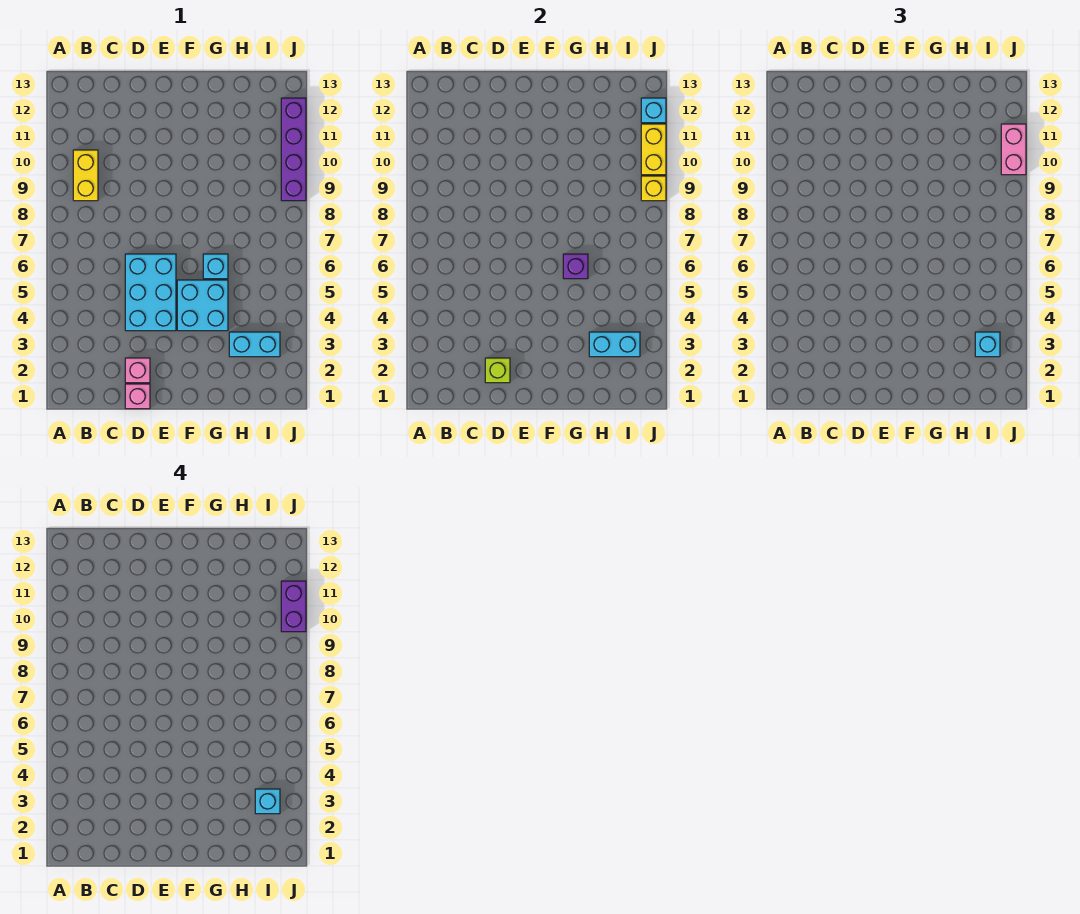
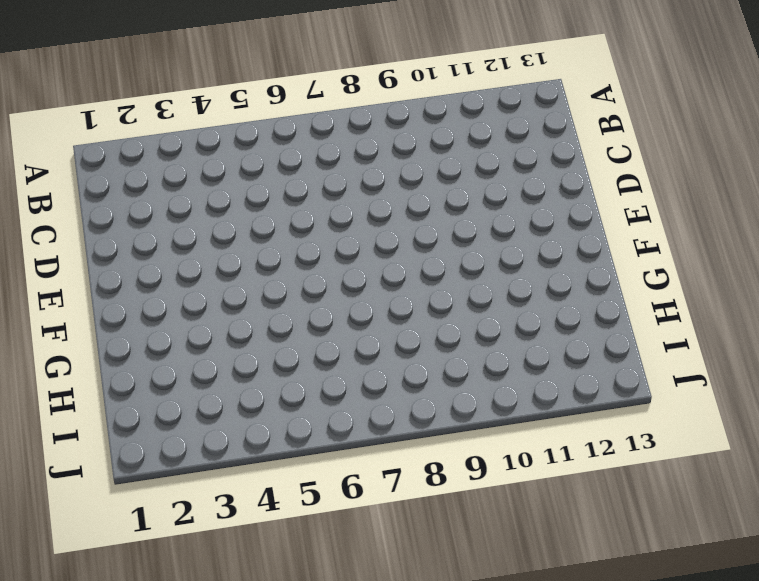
none -> yellow brick B9:B10 level 1
none -> pink brick D1 level 1
none -> pink brick D2 level 1

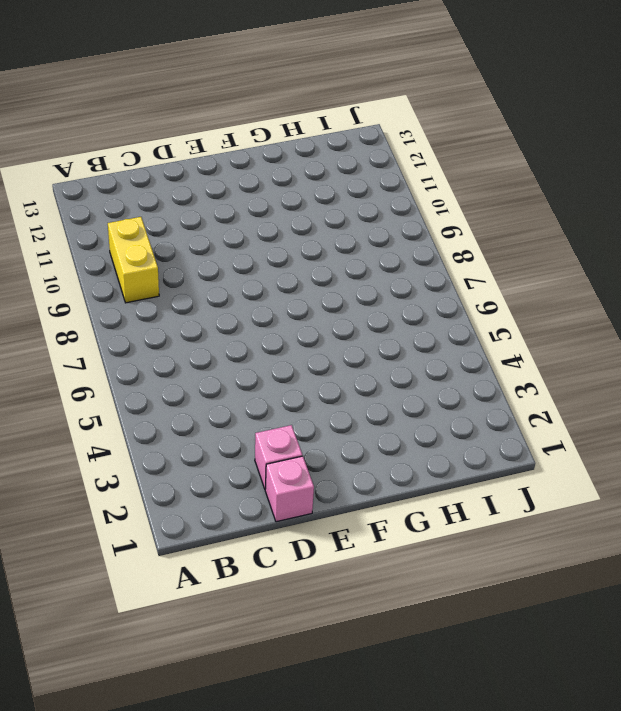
none -> cyan brick D4:E6 level 1
none -> cyan brick F4:G5 level 1
none -> cyan brick G6 level 1

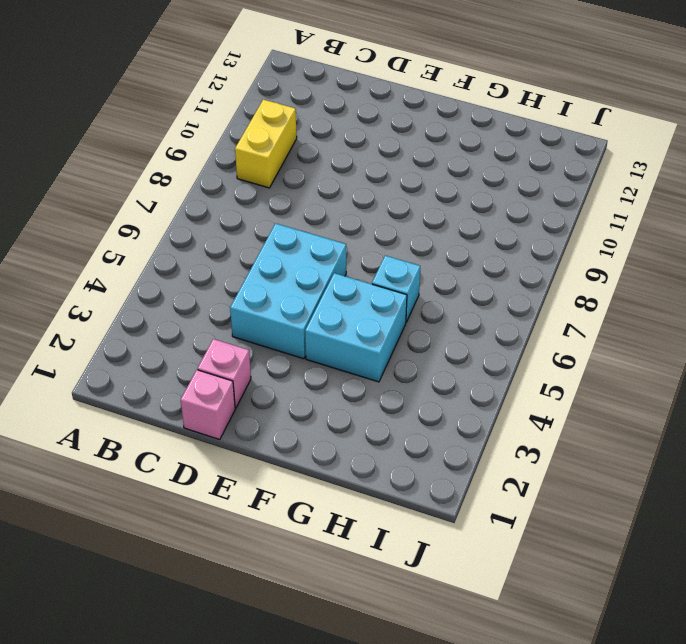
none -> cyan brick H3:I3 level 1
none -> purple brick J9:J12 level 1
none -> lime brick D2 level 2

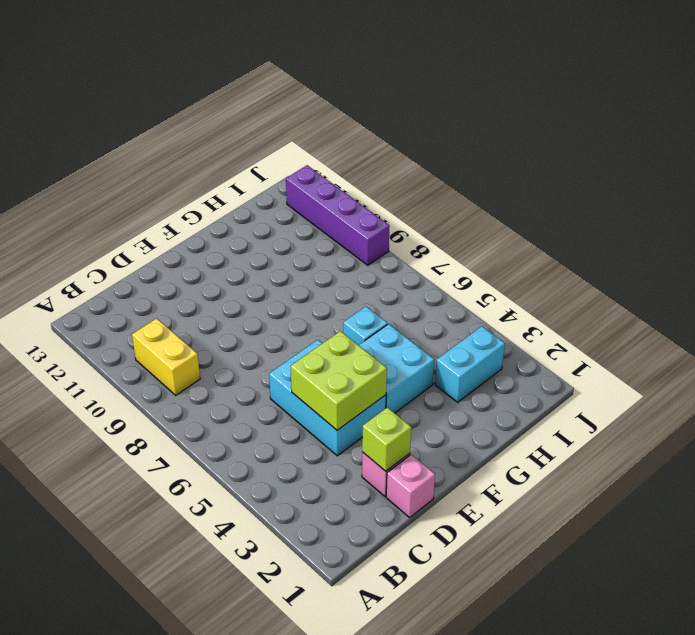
lime brick D4:E5 level 2 -> none
none -> purple brick G6 level 2
none -> cyan brick H3:I3 level 2
none -> yellow brick J9 level 2

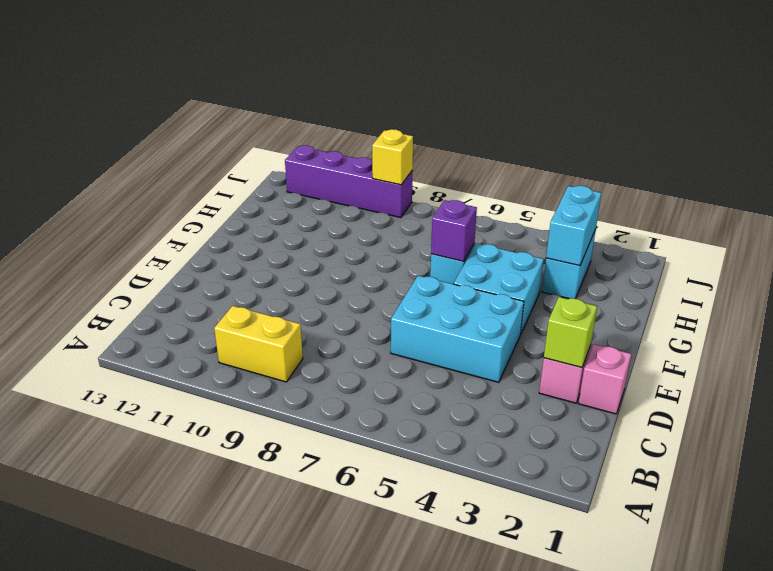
none -> yellow brick J10:J11 level 2
none -> cyan brick J12 level 2
none -> cyan brick I3 level 3

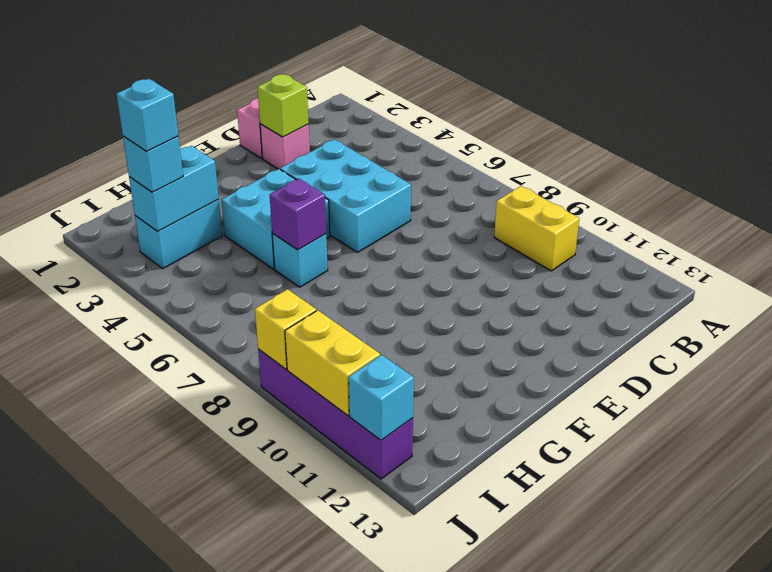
none -> pink brick J10:J11 level 3
none -> purple brick J10:J11 level 4

